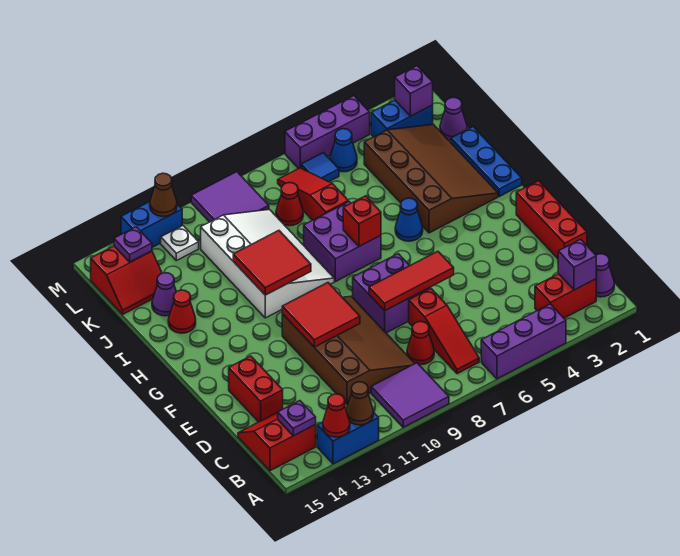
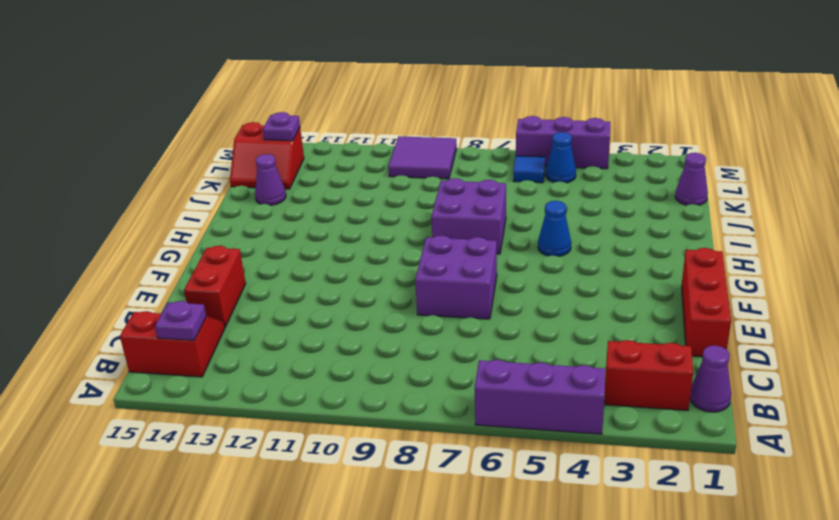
none -> purple tile A9:B10 level 1
none -> blue brick A12:A13 level 1
none -> red slope B7:D7 level 1 top D
none -> red cone C8 level 1

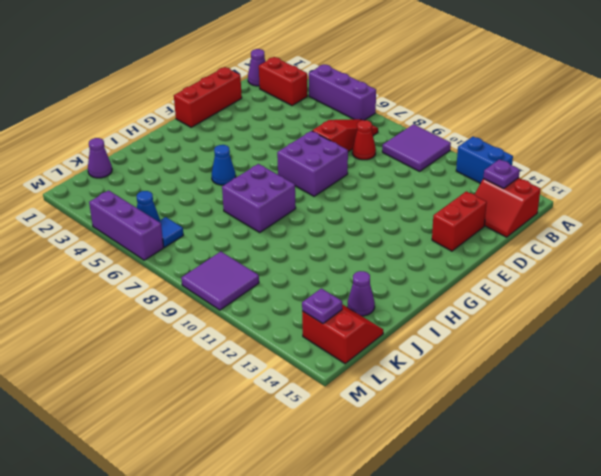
none -> brown slope C9:F11 level 1 top 11
none -> blue plate H1:J1 level 1
none -> brown slope H2:K4 level 1 top 4
none -> white slope H9:K11 level 1 top 11

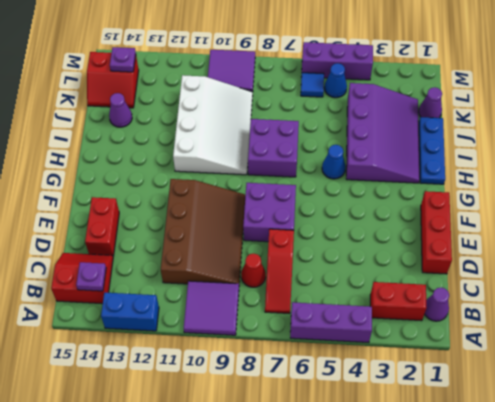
purple slope H2:K4 level 1 top 4 -> brown slope H2:K4 level 1 top 4
none -> red cone I14 level 1
none -> red slope J7:L7 level 1 top J
none -> red cone K8 level 1
none -> blue brick L2:L3 level 1

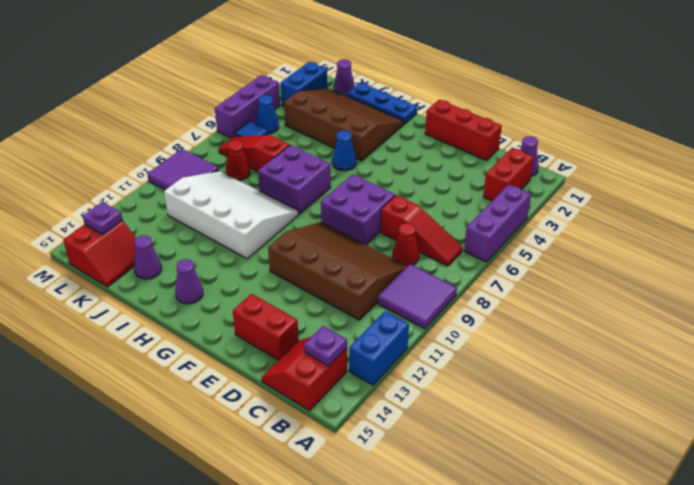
purple cone H14 level 1 -> none
none -> red cone I14 level 1
none -> white plate L12 level 1
none -> blue brick M12:M13 level 1
none -> brown cone A12 level 2

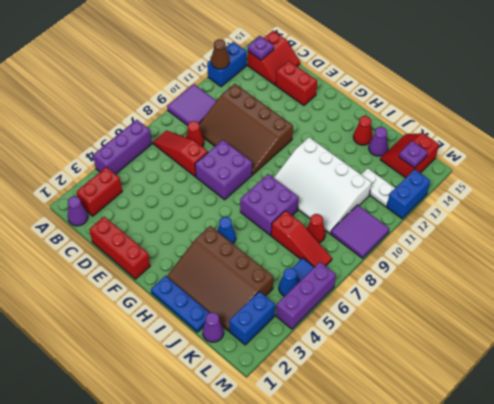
white plate K12:L12 level 1 -> white plate L12 level 1
none -> red cone A13 level 2
none -> purple brick B2 level 2
none -> red tile E6:E8 level 2
none -> red tile E10:F11 level 2

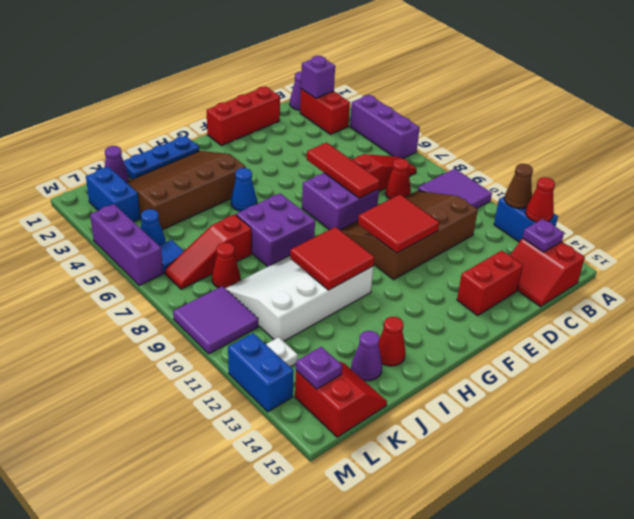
none -> red brick H7 level 2
none -> purple brick L2 level 2
none -> brown cone M12 level 2

